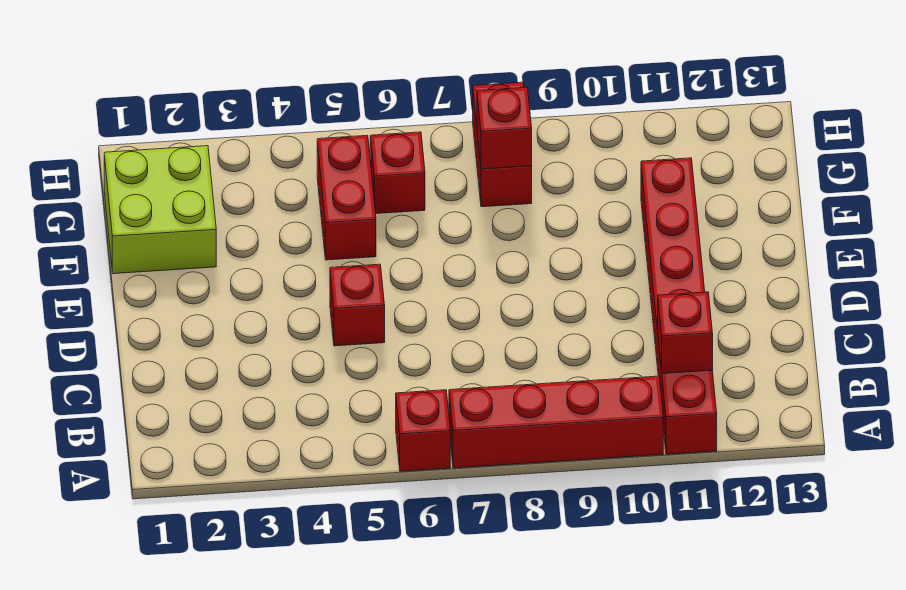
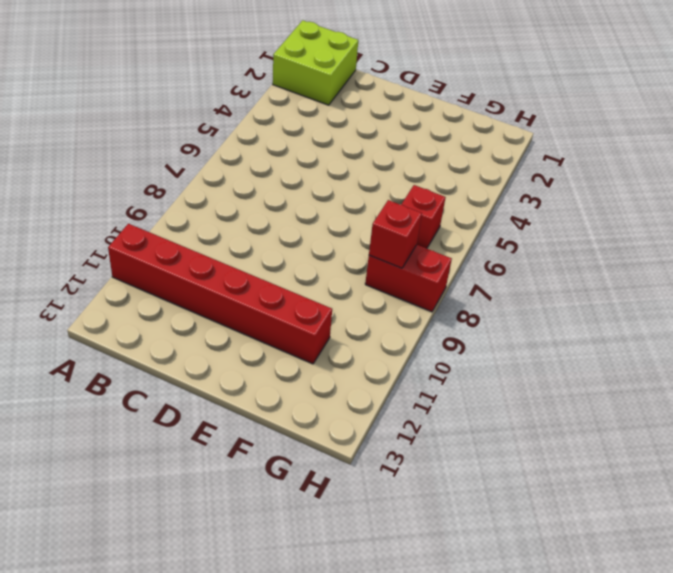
lime brick A1:B2 level 1 -> lime brick F1:G2 level 1
none -> red brick A6 level 1
none -> red brick A7:A10 level 1

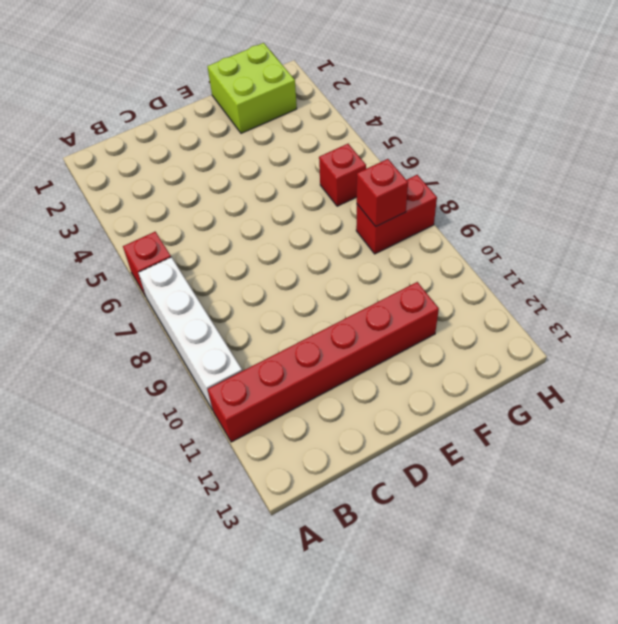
white brick A7:A10 level 1 -> red brick A7:A10 level 1
none -> red brick D5 level 1
none -> red brick F5:G5 level 1

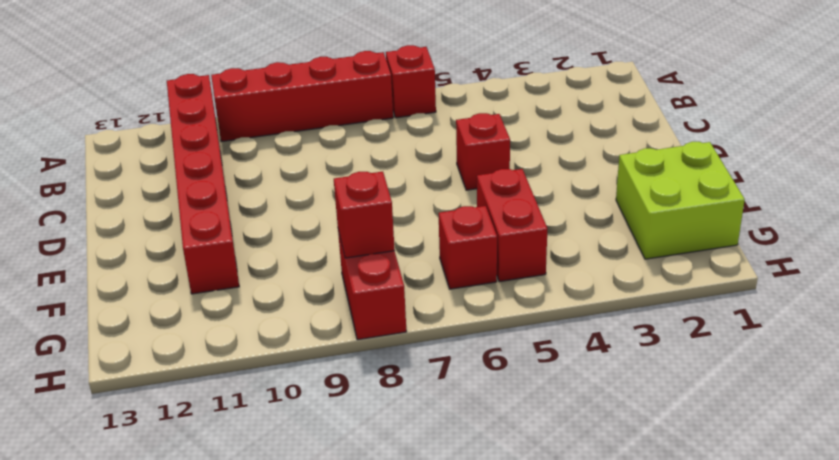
none -> red brick B11 level 2

